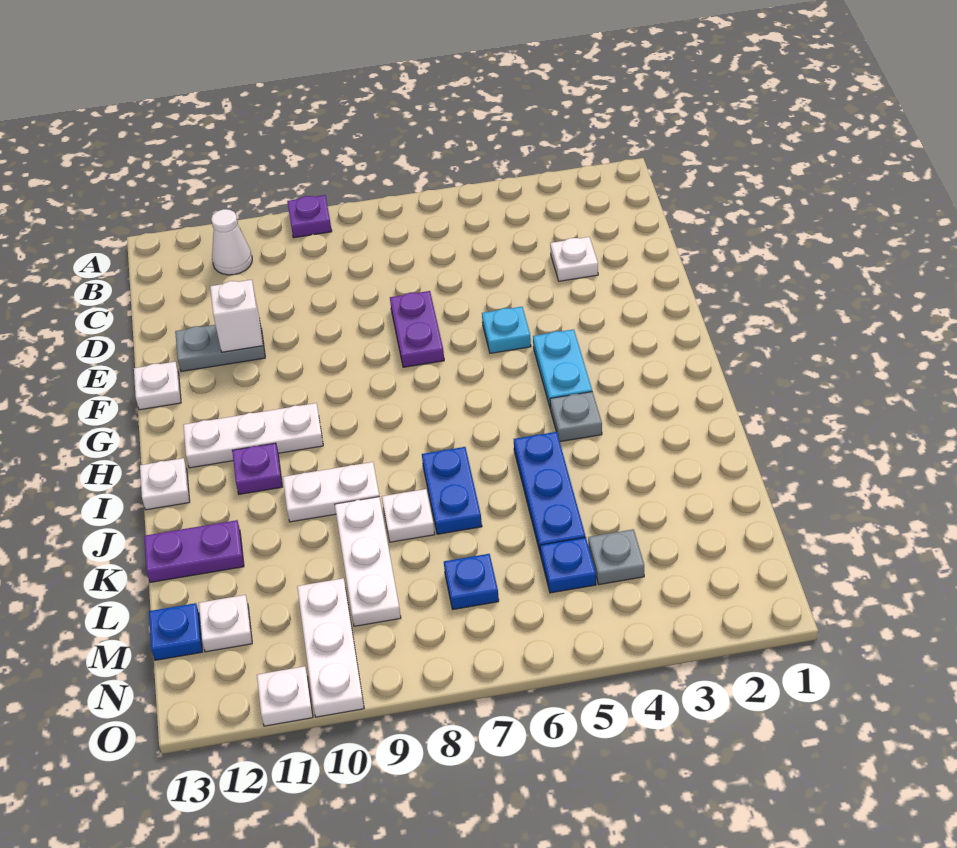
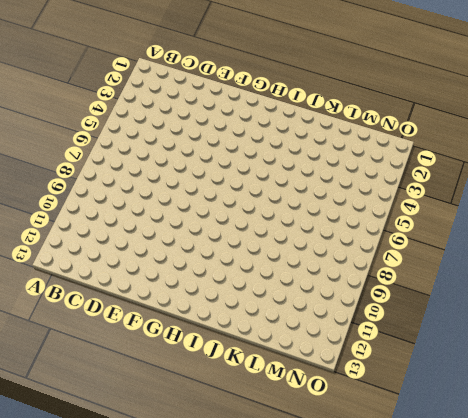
none -> purple plate A9 level 1
none -> white cone B11 level 1
none -> white plate D3 level 1

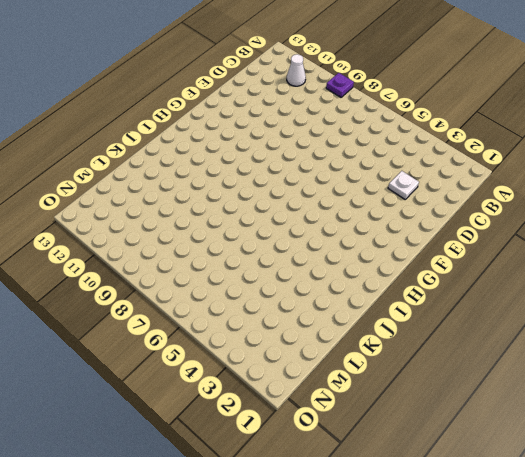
none -> purple plate E7:F7 level 1
none -> grey plate E11:E12 level 1
none -> cyan plate F5 level 1

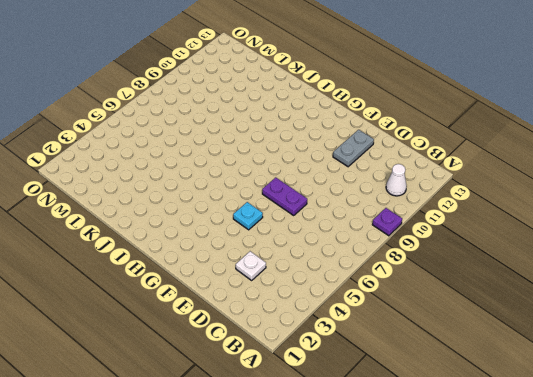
none -> white plate F13 level 1
none -> cyan plate G4:H4 level 1
none -> white plate H10:H12 level 1

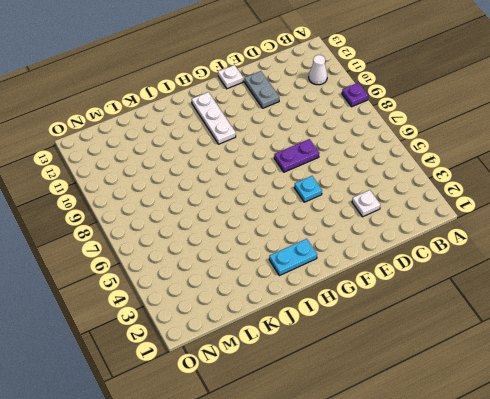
cyan plate H2:I2 level 1 -> cyan plate G4:H4 level 1
none -> grey plate I4 level 1
none -> purple plate I11 level 1
none -> white plate I13 level 1

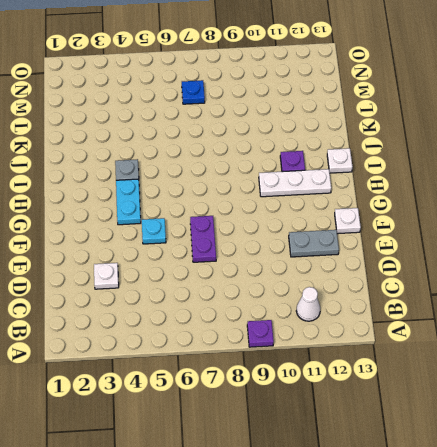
none -> blue plate J5:L5 level 1
none -> blue plate J7:K7 level 1
none -> white plate J9:J10 level 1

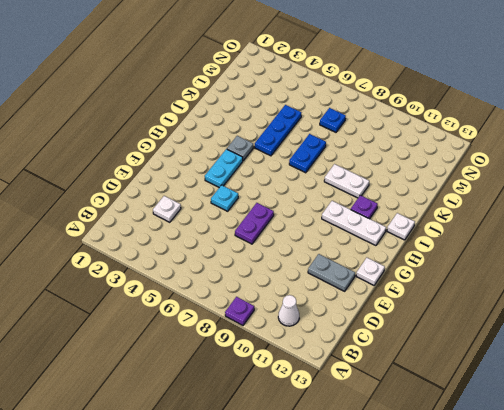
none -> white plate K8 level 1
none -> white plate K9:M9 level 1
none -> purple plate K12:K13 level 1

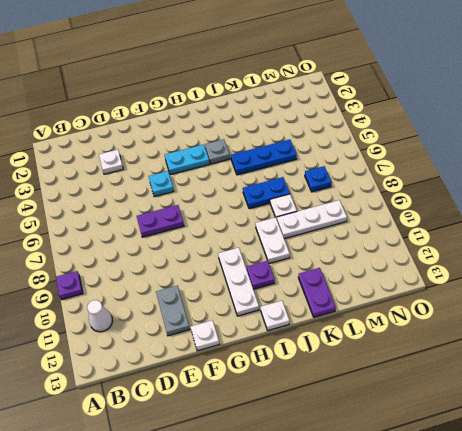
none -> grey plate M4 level 1
none -> blue plate M5 level 1
none -> white plate M10:O10 level 1

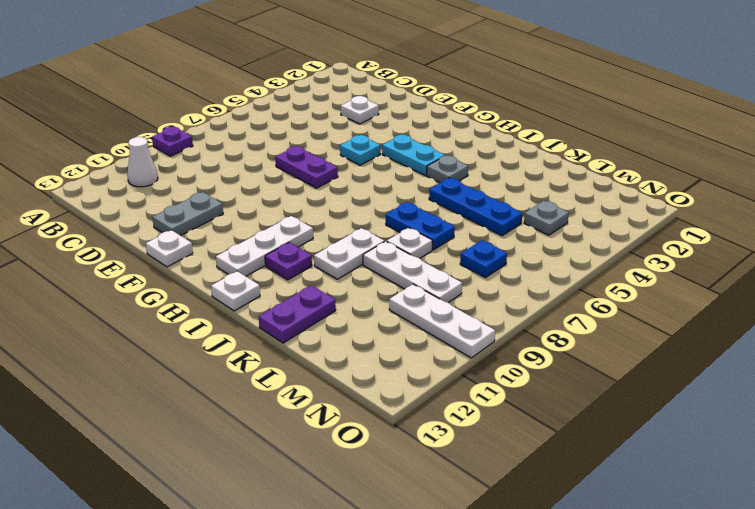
none -> blue plate M5 level 1
none -> white plate M12 level 1
none -> blue plate M13 level 1

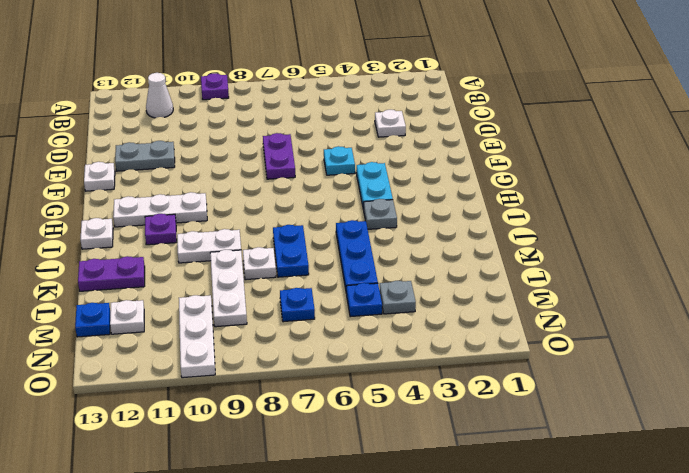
none -> white plate O11 level 1
none -> white brick E11 level 2

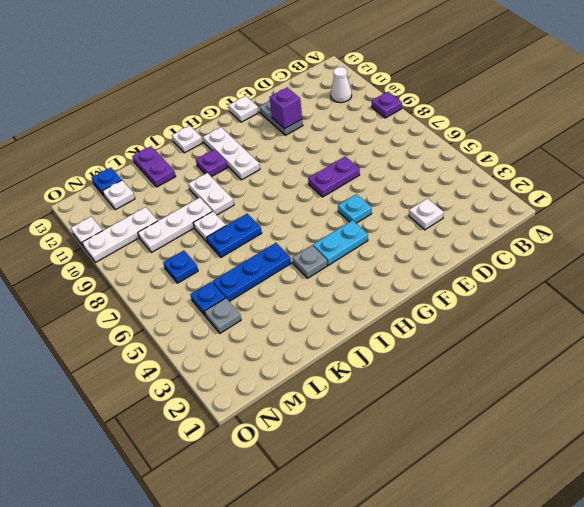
purple brick E11 level 2 -> white brick E11 level 2

